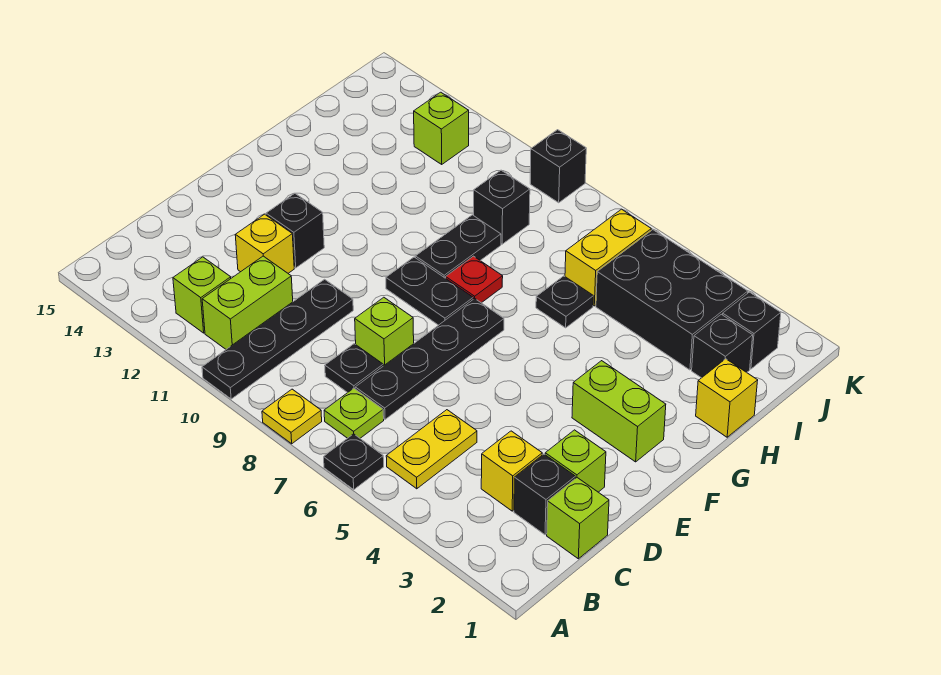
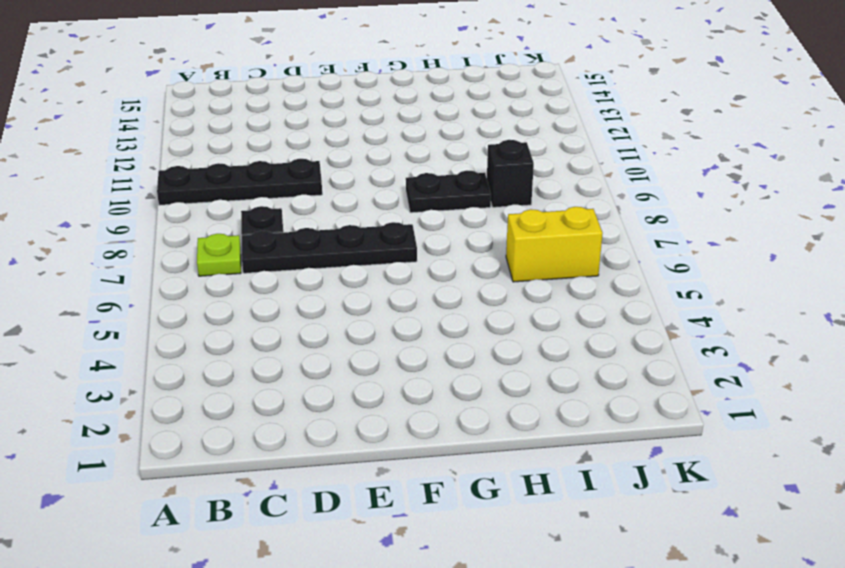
none -> black plate A6 level 1
none -> yellow plate A8 level 1
none -> yellow plate B5:C5 level 1

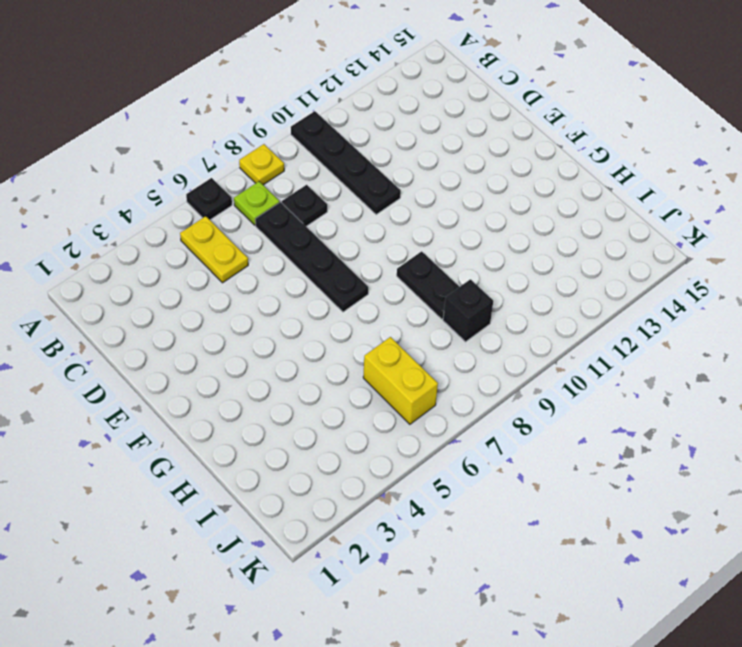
none -> lime brick B11:C11 level 1
none -> lime brick B12 level 1
none -> lime brick C1 level 1

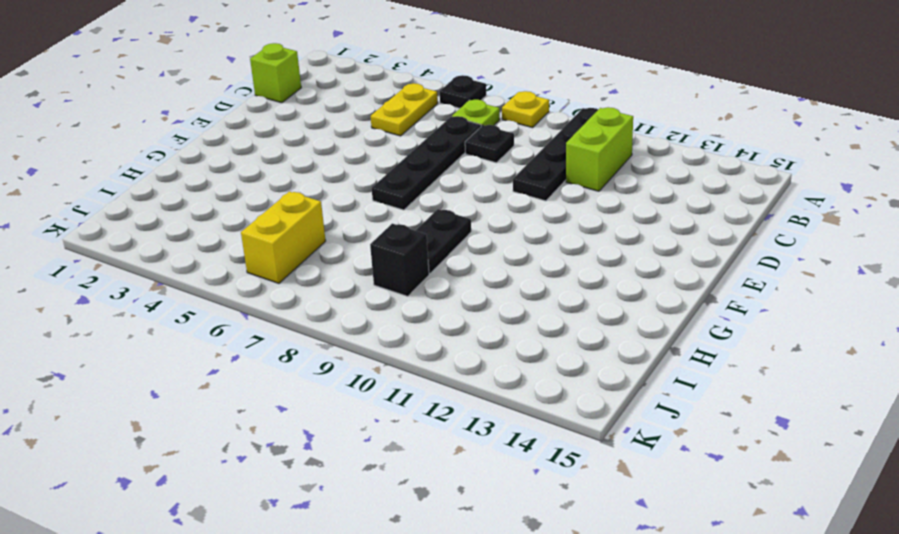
none -> lime brick B12 level 1
none -> black brick C2 level 1
none -> yellow brick C3 level 1

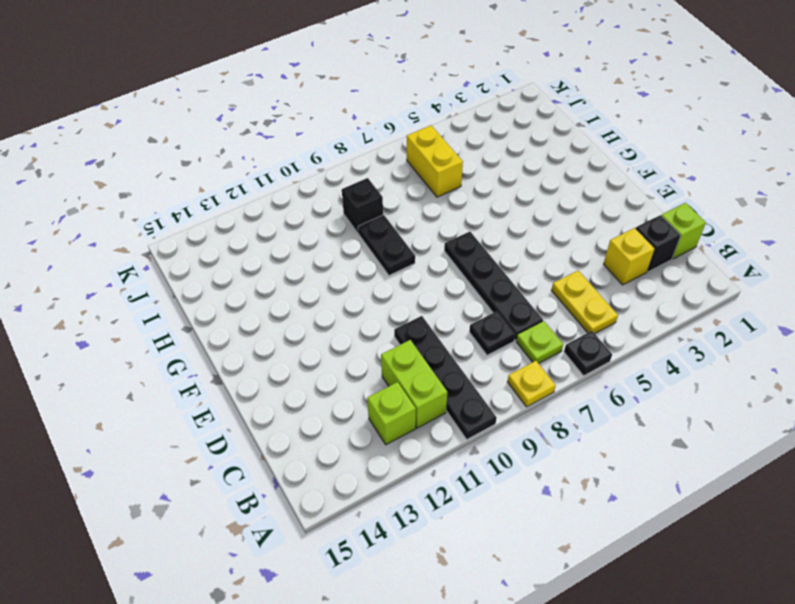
none -> lime brick D2 level 1
none -> lime brick D8 level 1
none -> yellow brick D12 level 1

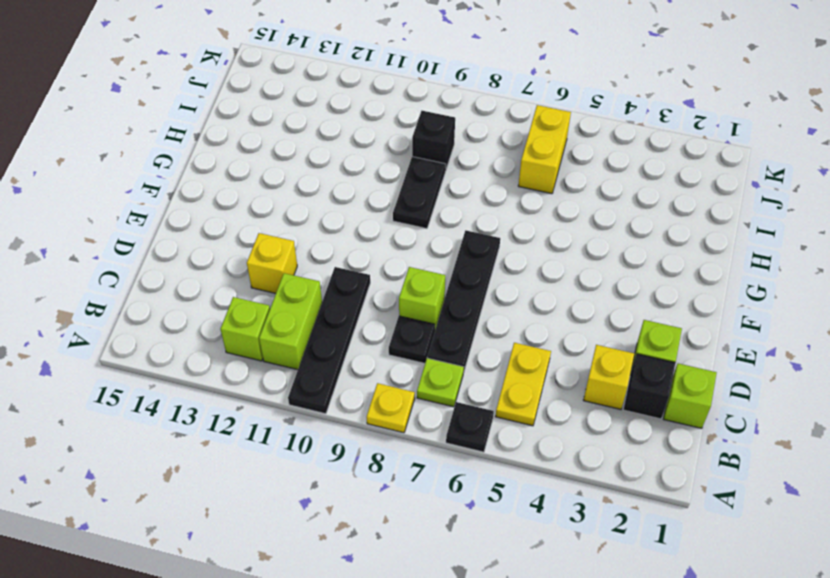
none -> black brick E12 level 1
none -> lime brick F2:F3 level 1
none -> black plate F8:F9 level 1

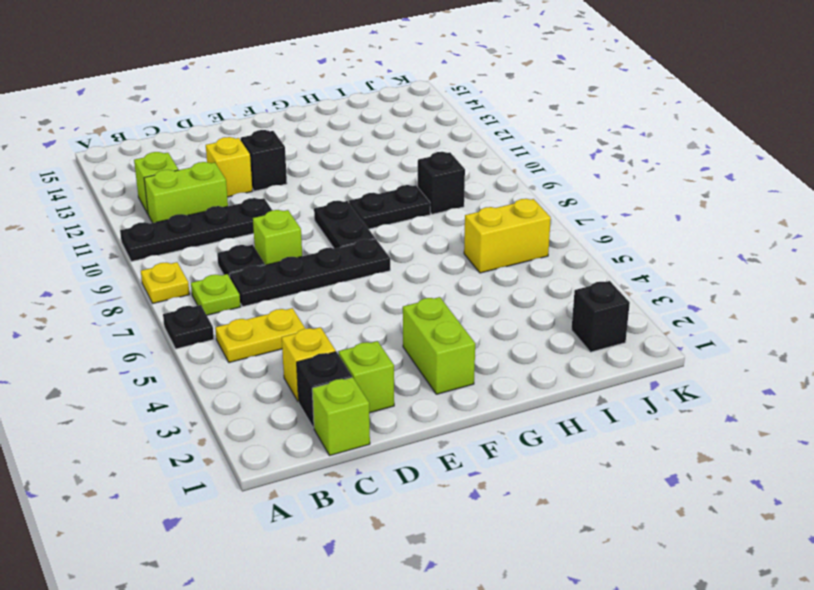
none -> red plate G8 level 1
none -> yellow brick H1 level 1
none -> black plate H6 level 1

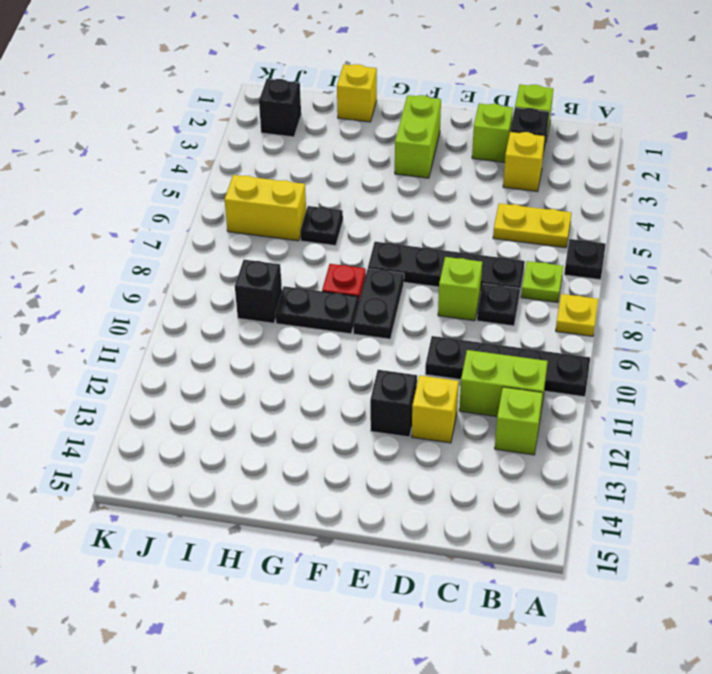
none -> black brick I2 level 1
none -> black brick I3:J5 level 1
none -> lime brick J12 level 1

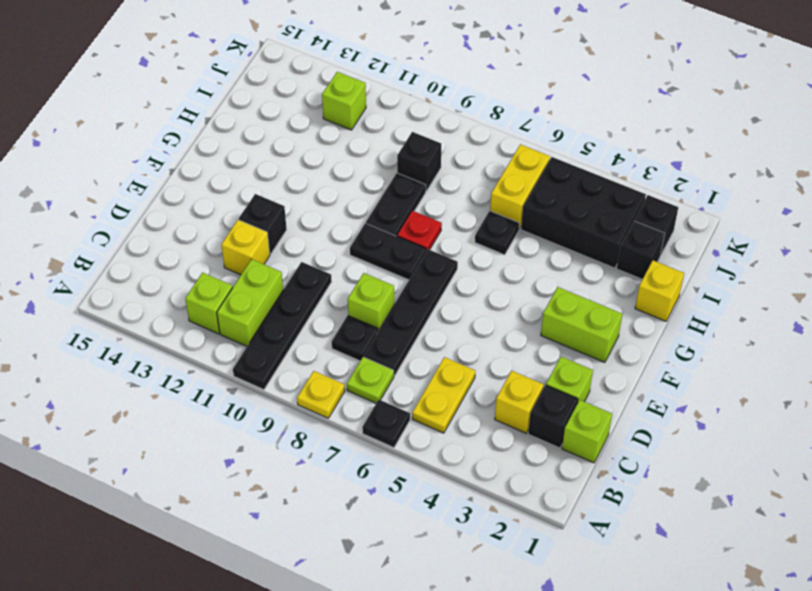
none -> black brick K9 level 1

